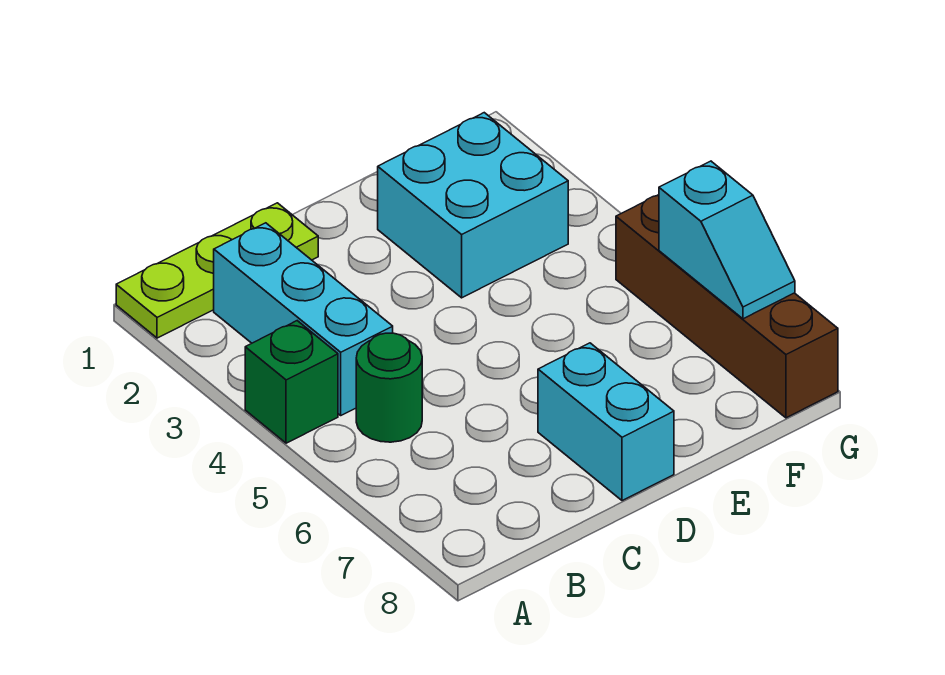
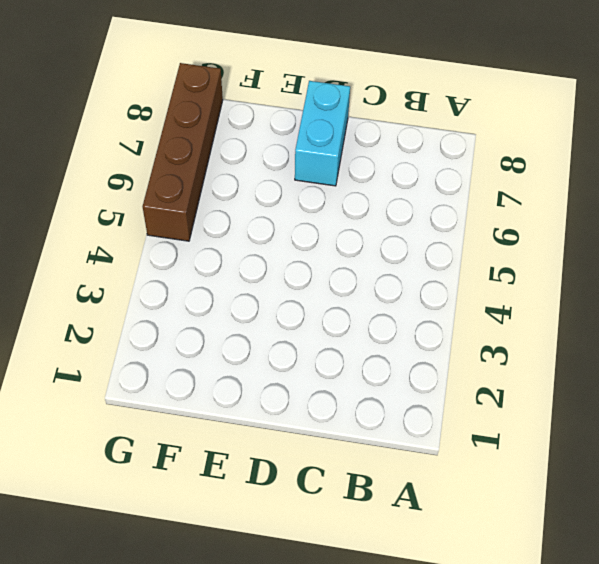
none -> lime plate A1:C1 level 1
none -> green brick A4 level 1

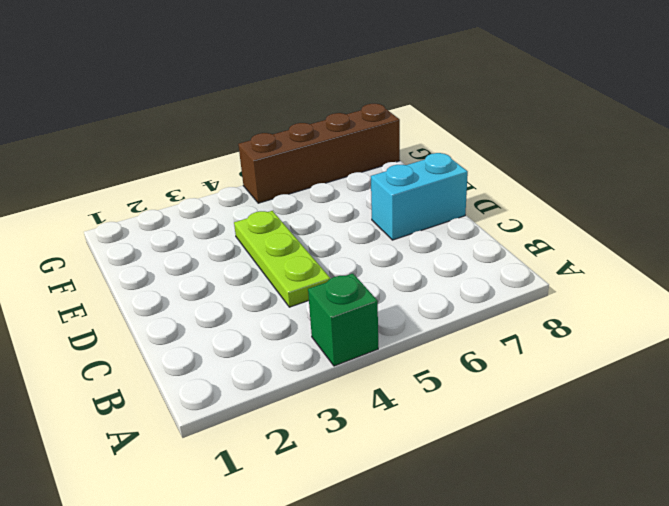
lime plate C4:E4 level 1 -> lime plate A1:C1 level 1
none -> cyan brick B2:B4 level 1
none -> green round brick B5 level 1

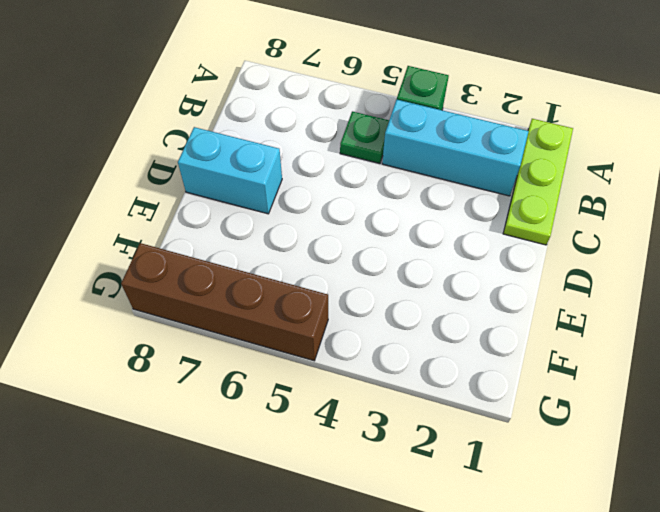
green plate B5 level 1 -> green round brick B5 level 1
none -> cyan brick E2:F3 level 1
none -> cyan slope G6:G7 level 2 top 6

